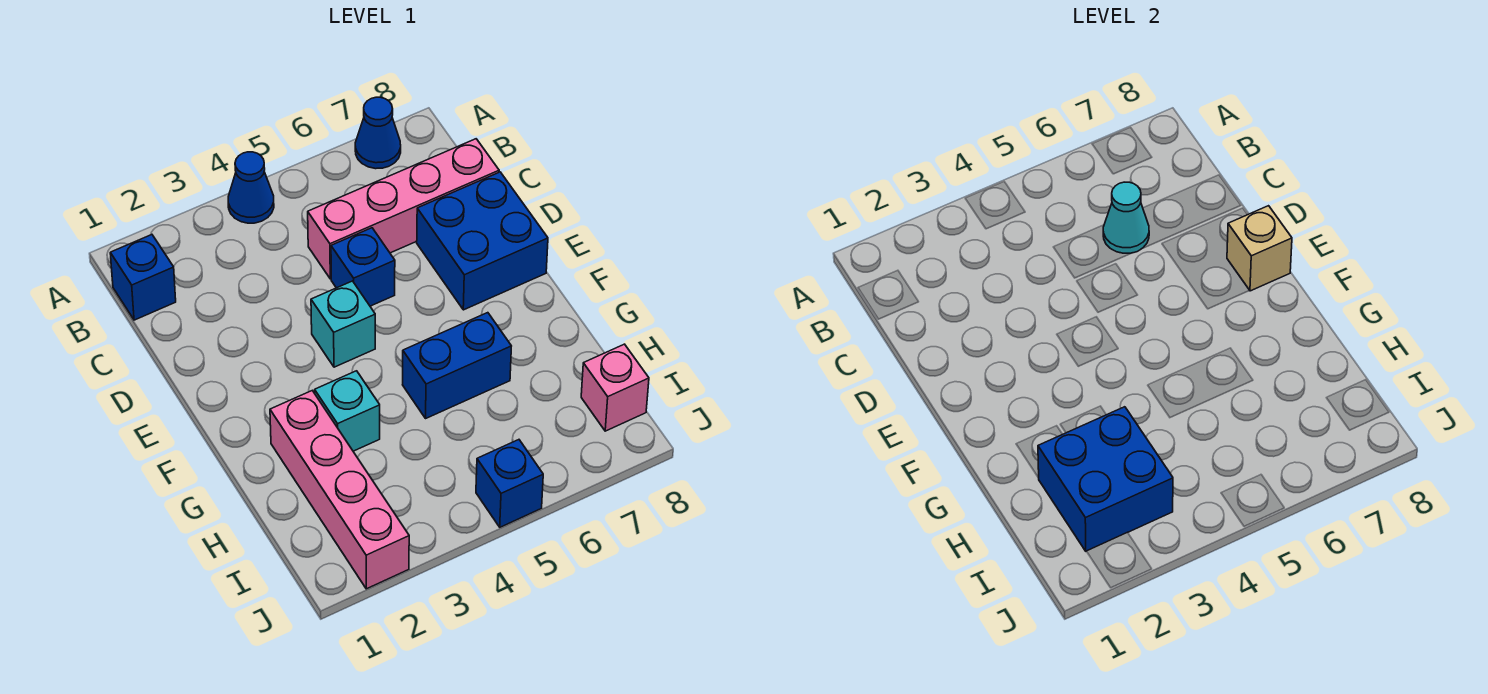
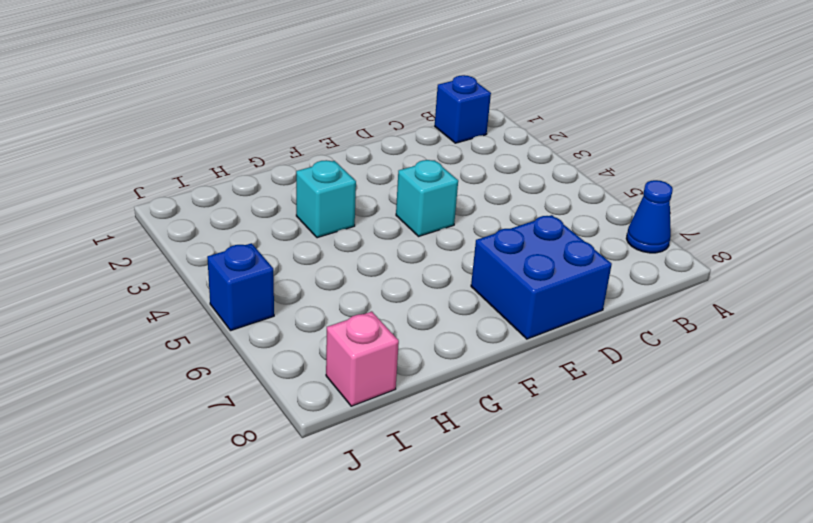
none -> blue cone A4 level 1
none -> pink brick C5:C8 level 1
none -> blue brick D5 level 1

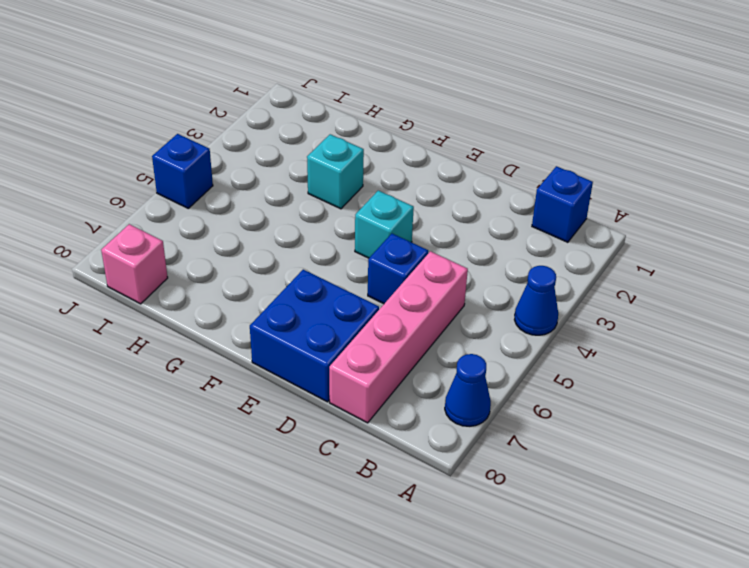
none -> pink brick G2:J2 level 1
none -> blue brick G5:G6 level 1
none -> cyan cone C6 level 2

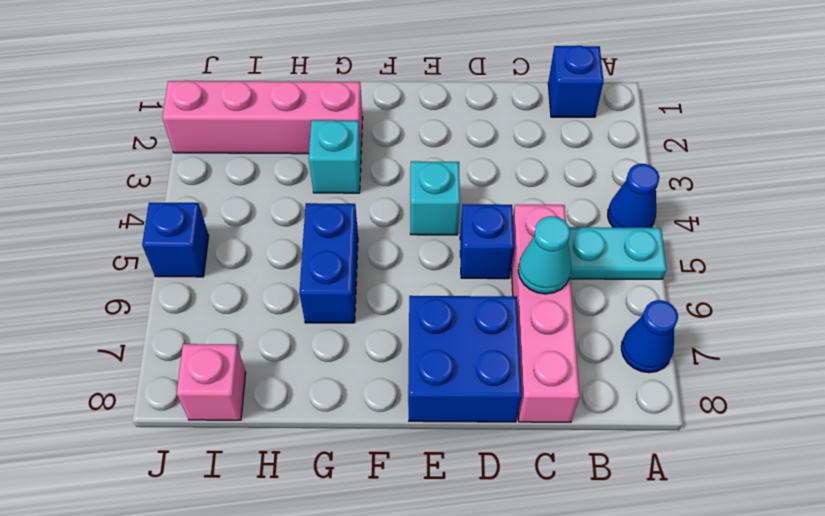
cyan plate A5:B5 level 1 -> none
none -> tan brick E8 level 2
none -> blue brick H2:I3 level 2

